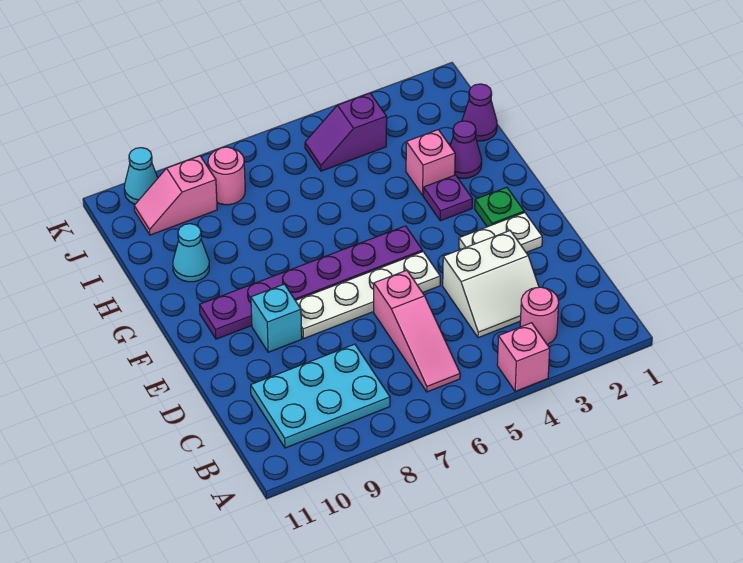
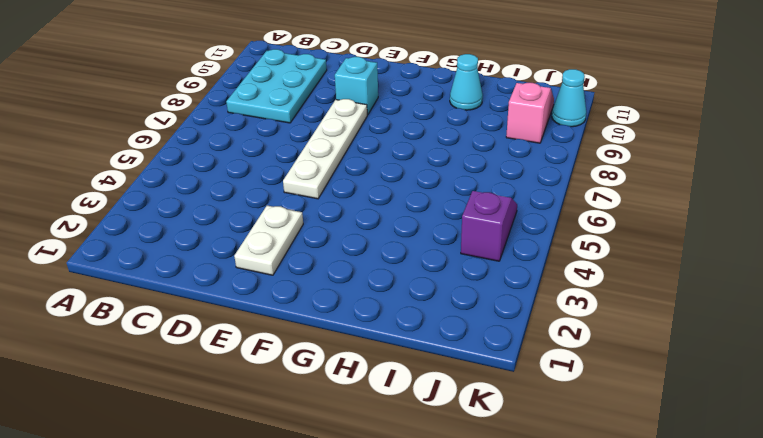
none -> pink brick A4 level 1
none -> pink round brick B3 level 1
none -> pink slope B6:D6 level 1 top D

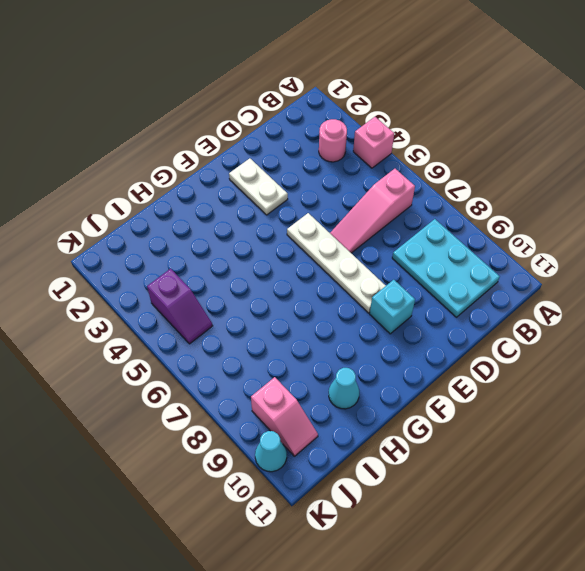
pink slope B6:D6 level 1 top B -> pink slope B6:D6 level 1 top D
none -> white slope C3:D4 level 1 top D
none -> green plate F2 level 1
none -> purple plate F5:F10 level 1

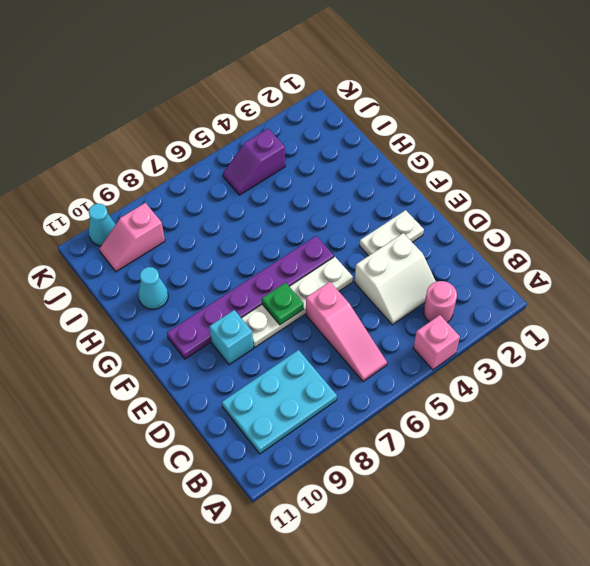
green plate E7 level 2 -> green plate F2 level 1
none -> purple plate G3 level 1
none -> purple cone H2 level 1
none -> pink brick H3 level 1

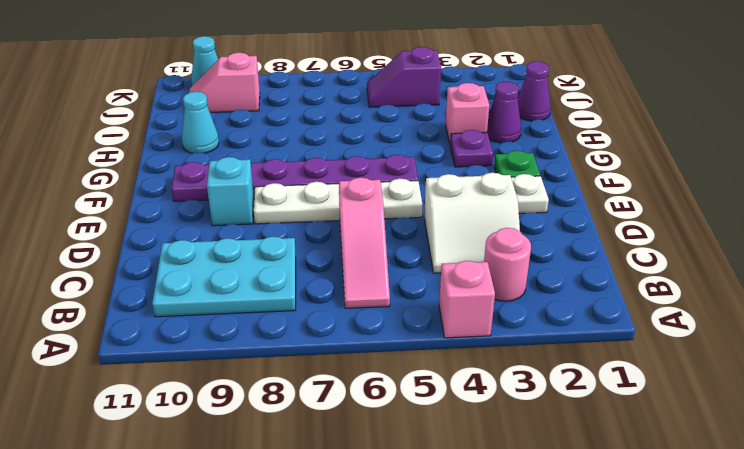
none -> pink round brick J8 level 1

